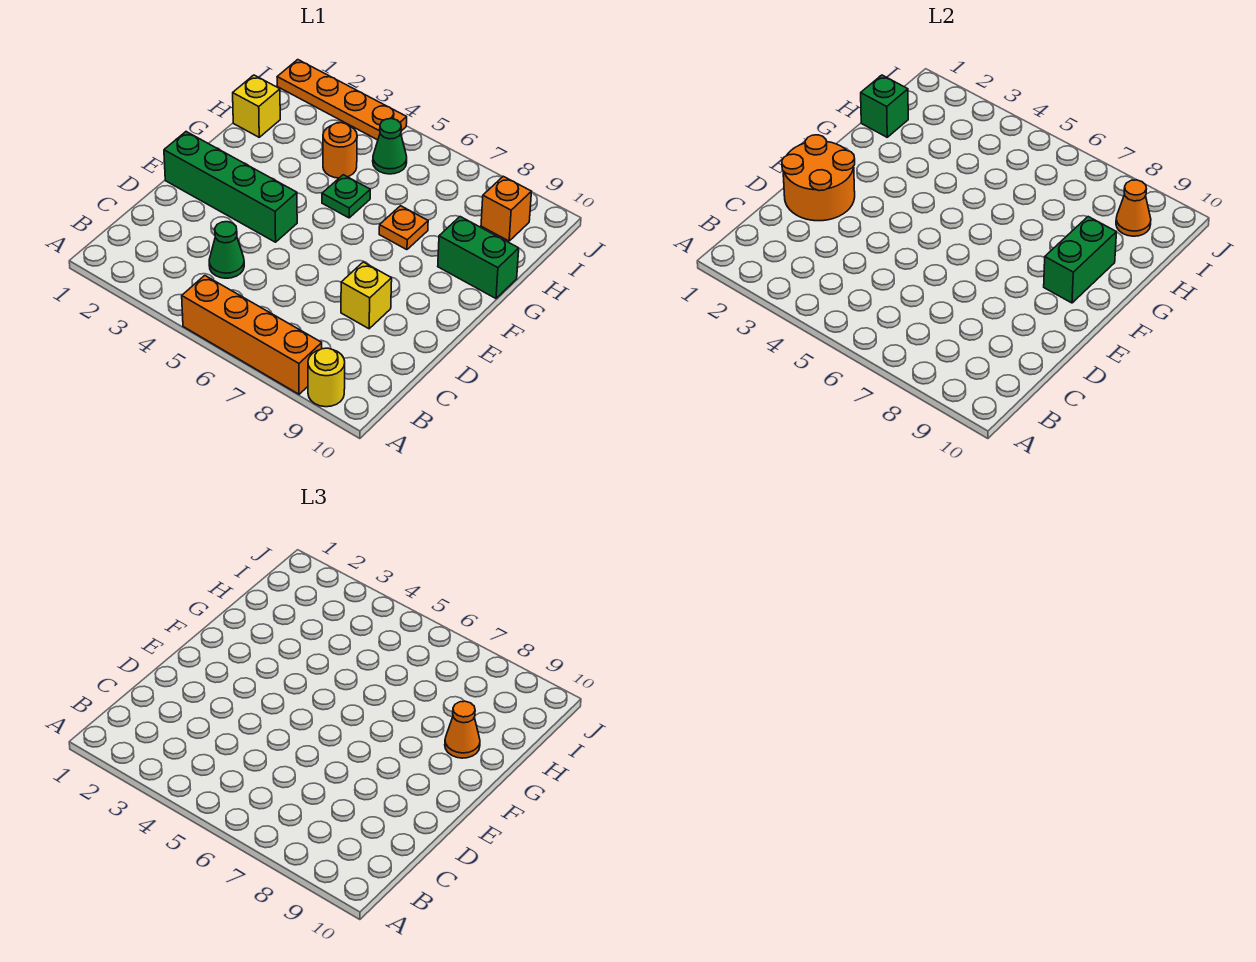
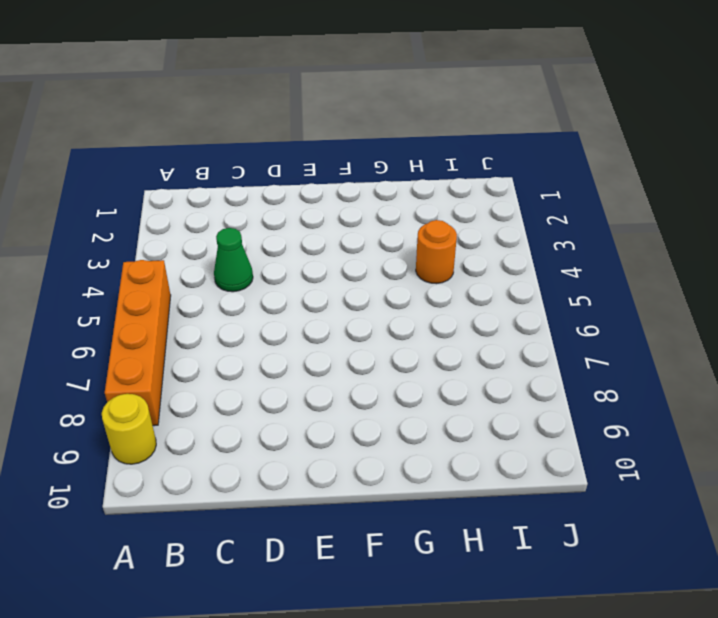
none -> yellow brick D8 level 1
none -> green brick E1:E4 level 1
none -> green plate G5 level 1

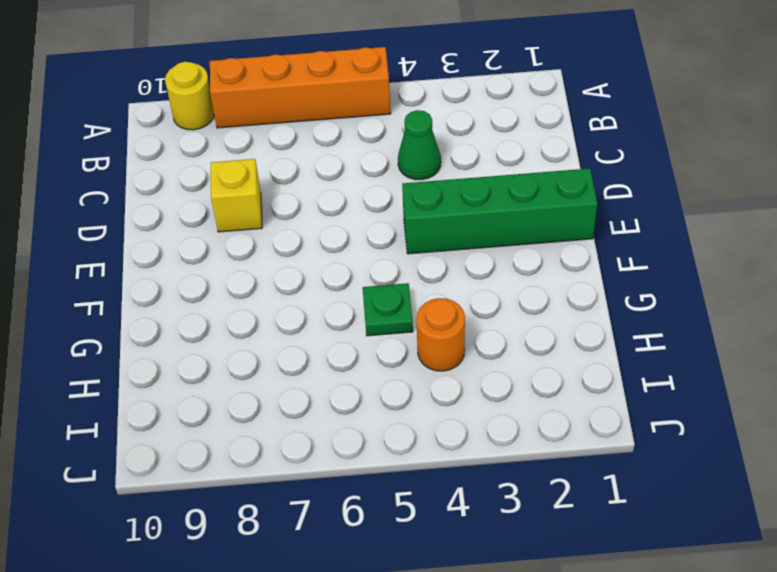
none -> orange plate G7 level 1
none -> green brick G9:G10 level 1
none -> yellow brick H1 level 1

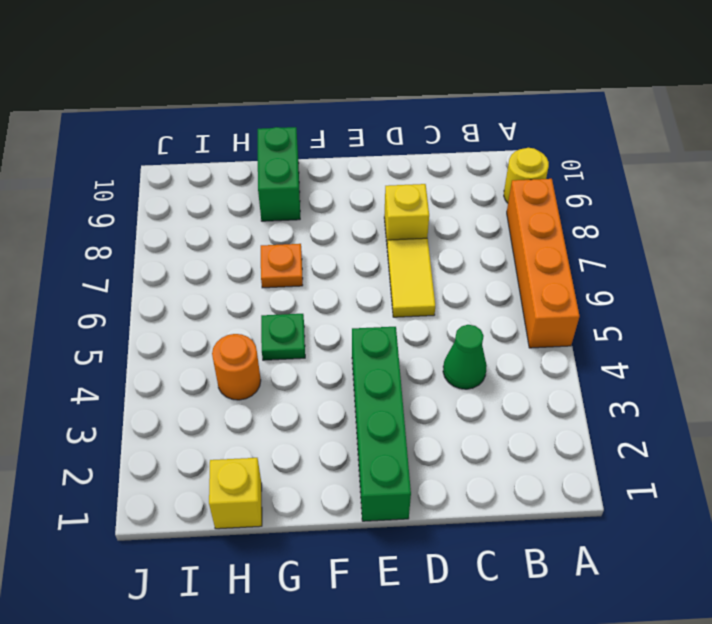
yellow tile D6:D7 level 1 -> none
none -> green cone I5 level 1
none -> orange brick I9 level 1
none -> orange plate J1:J4 level 1

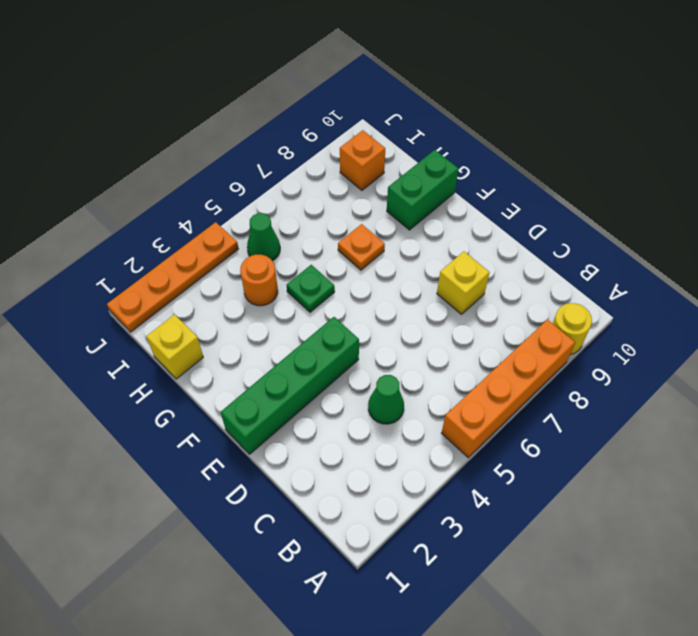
none -> orange round brick D1:E2 level 2
none -> green brick F9:G9 level 2
none -> green brick H1 level 2

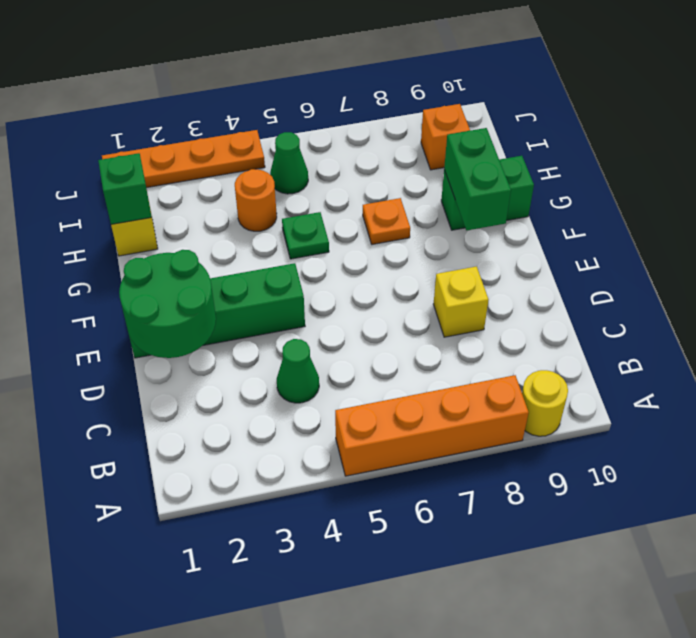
green round brick D1:E2 level 2 -> orange round brick D1:E2 level 2
none -> orange cone I9 level 2
none -> orange cone G9 level 3

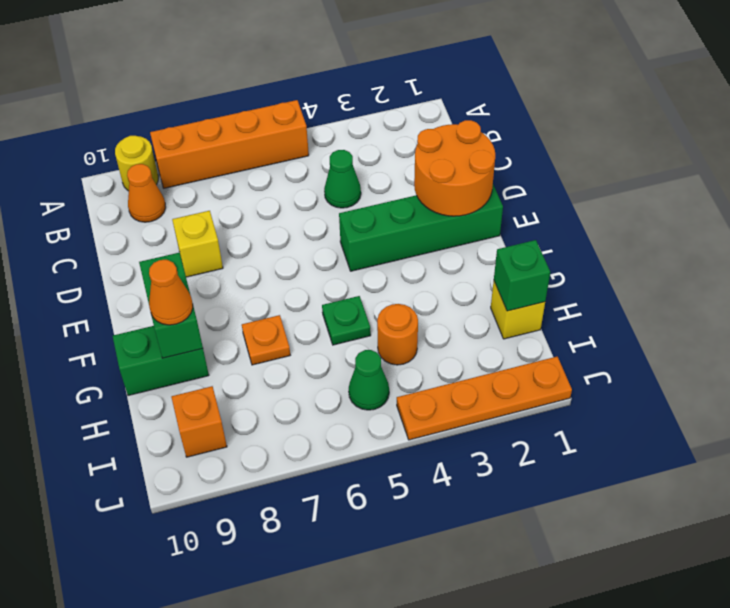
orange cone B9 level 1 -> orange cone I9 level 2

